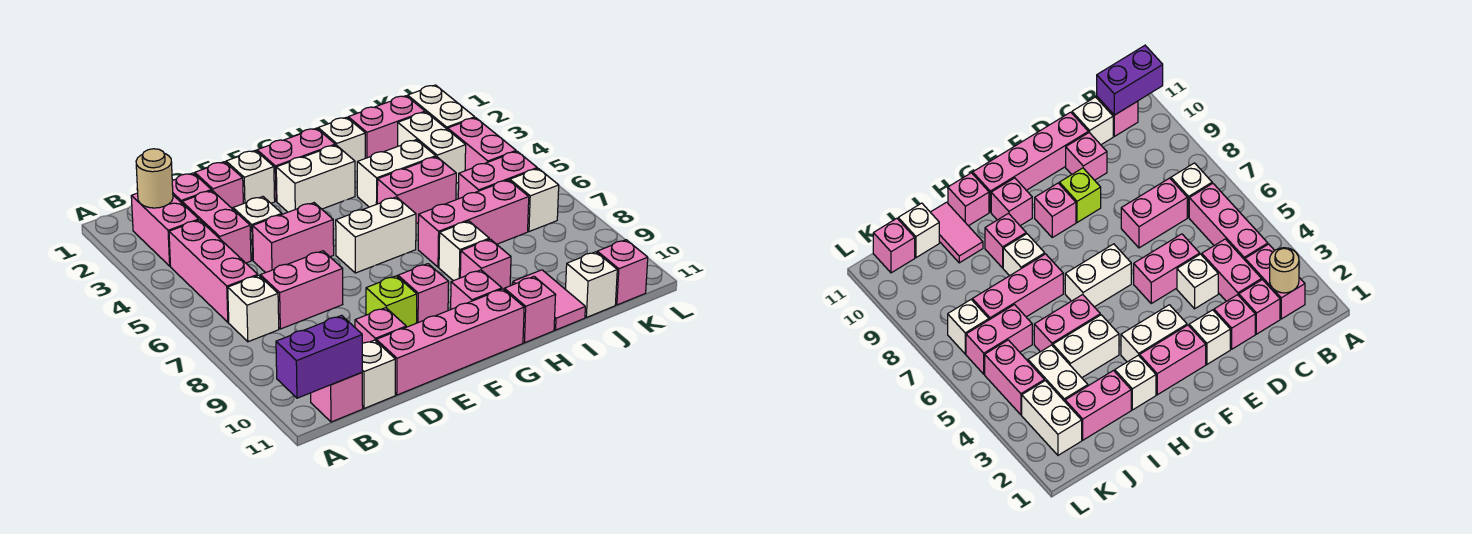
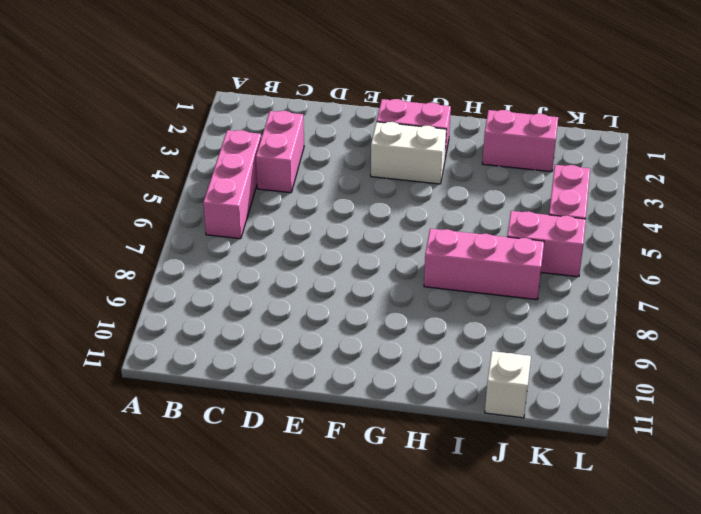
none -> pink brick B2:B3 level 1
none -> white brick B7 level 1
none -> pink brick B11 level 1
none -> pink brick C2 level 1

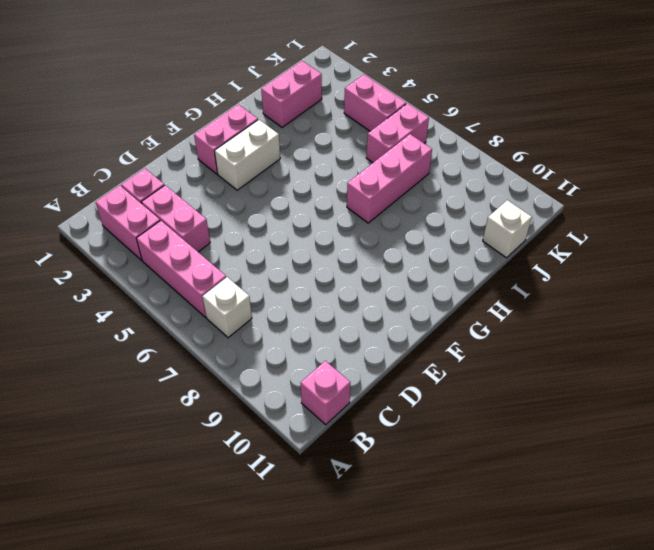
none -> pink brick C7:D7 level 1
none -> white brick C11 level 1
none -> pink brick D2 level 1
none -> white brick D4 level 1

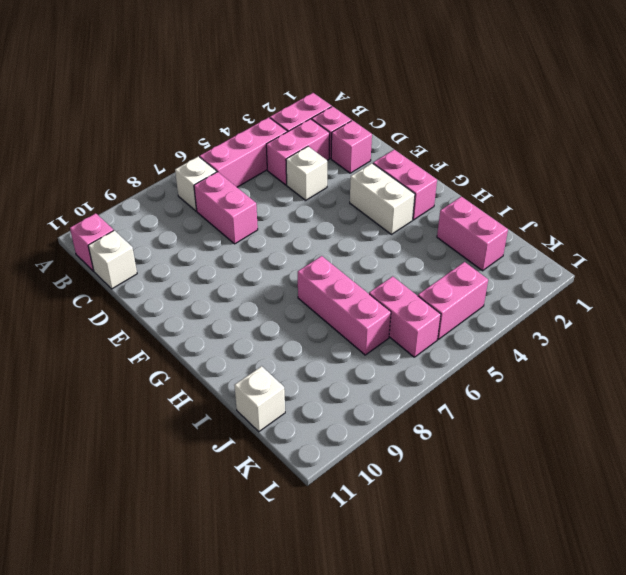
none -> pink brick D5:E5 level 1
none -> pink brick D10 level 1
none -> pink brick D11:G11 level 1
none -> white brick E2 level 1

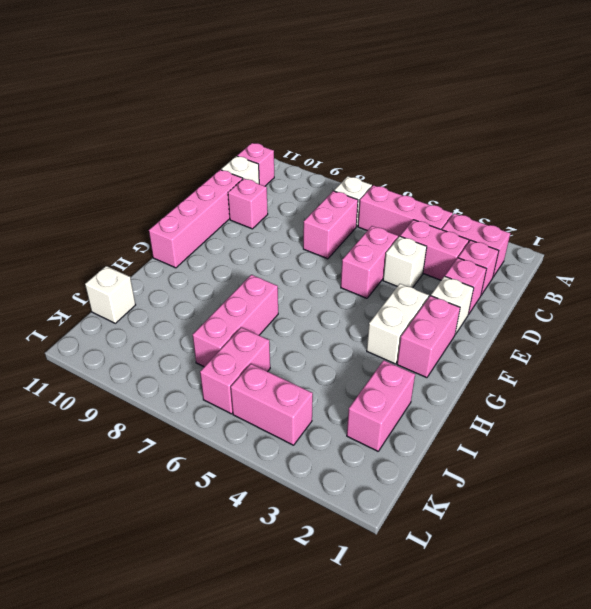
none -> lime brick E9 level 1
none -> white brick F6:G6 level 1
none -> pink brick F9 level 1
none -> pink brick G10 level 1

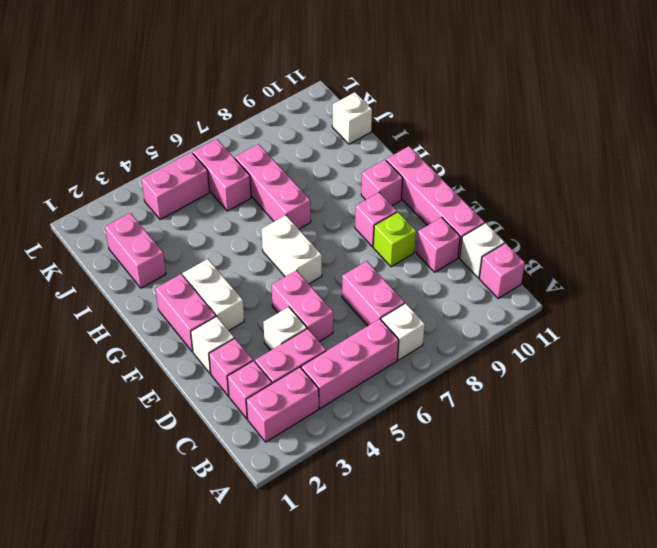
none -> white brick H2 level 1
none -> white brick H4:I4 level 1
none -> pink brick H5:I5 level 1
none -> white brick H8 level 1

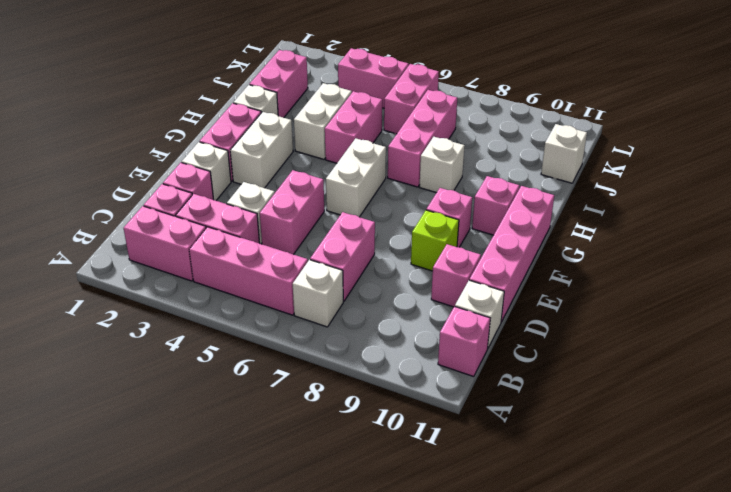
none -> pink brick H9 level 1
none -> pink brick H11 level 1
none -> pink tile I10:I11 level 1
none -> white brick J3:J4 level 1

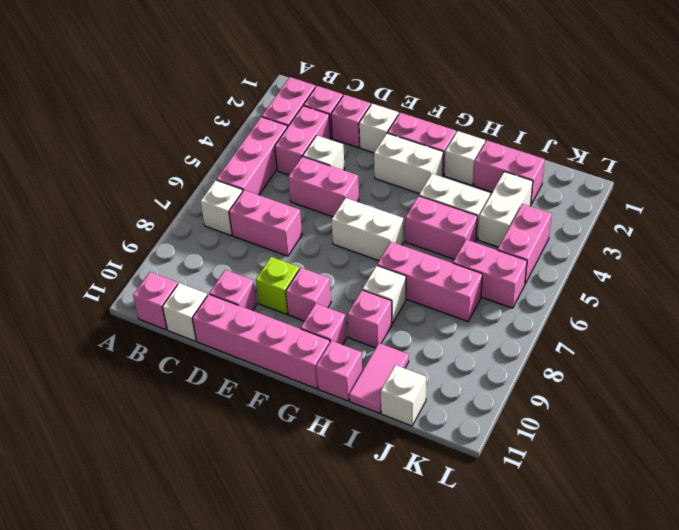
none -> white brick K2:K3 level 1
none -> white brick K7 level 1
none -> pink brick K11 level 1
none -> purple brick A11:B11 level 2

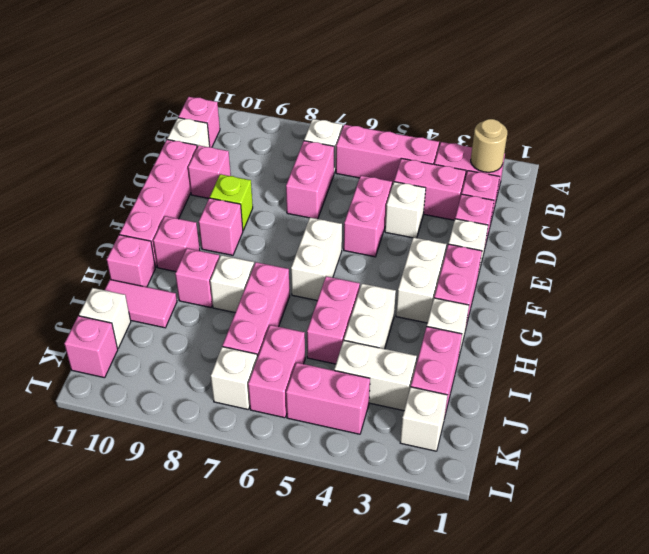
white brick K2 level 1 -> white brick K2:K3 level 1
none -> purple brick A11:B11 level 2

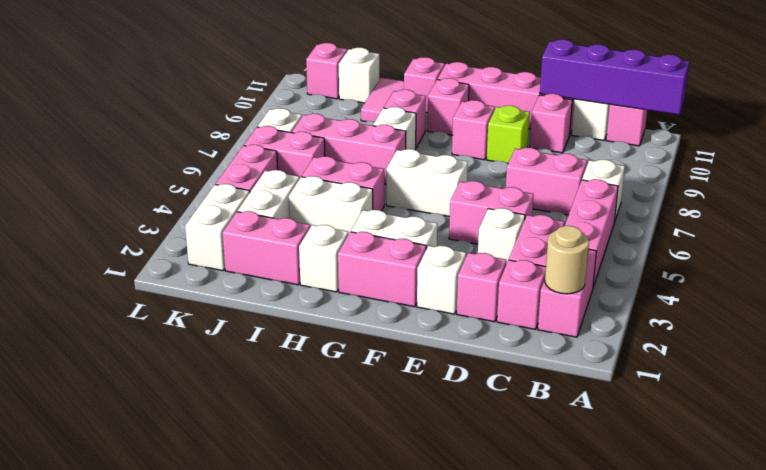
purple brick A11:D11 level 2 -> purple brick A11:B11 level 2

